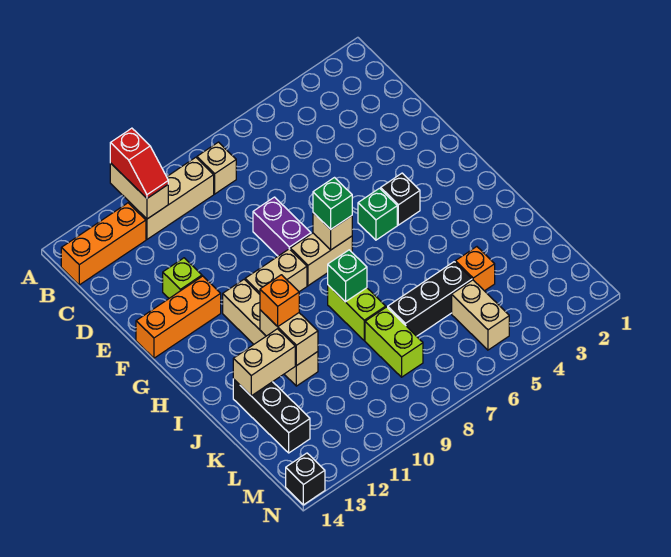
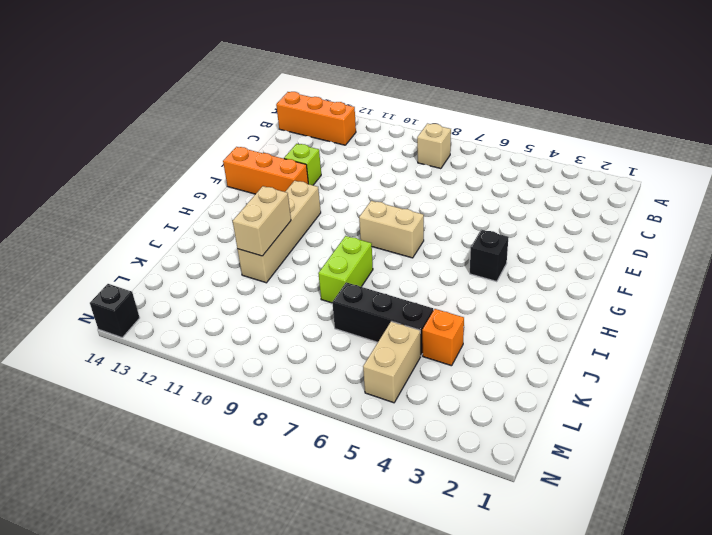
none -> tan brick B9:B11 level 1
none -> purple brick E8:F8 level 1
none -> green brick G5 level 1

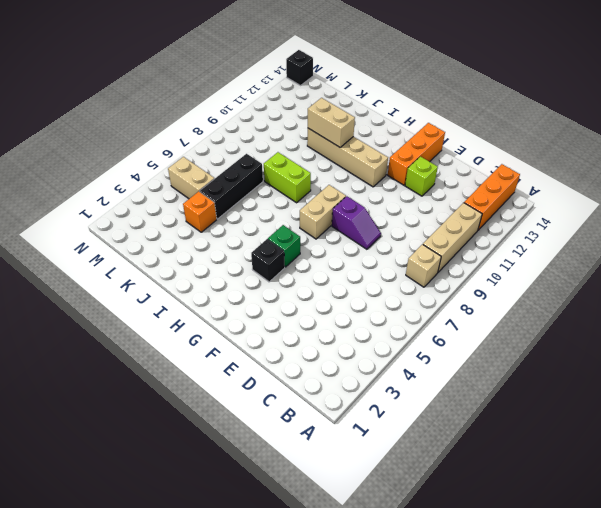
purple slope E8:F8 level 1 top F -> purple brick E8:F8 level 1
none -> tan brick G9:G10 level 1
none -> black brick J13:L13 level 1
none -> lime brick K8:L8 level 1

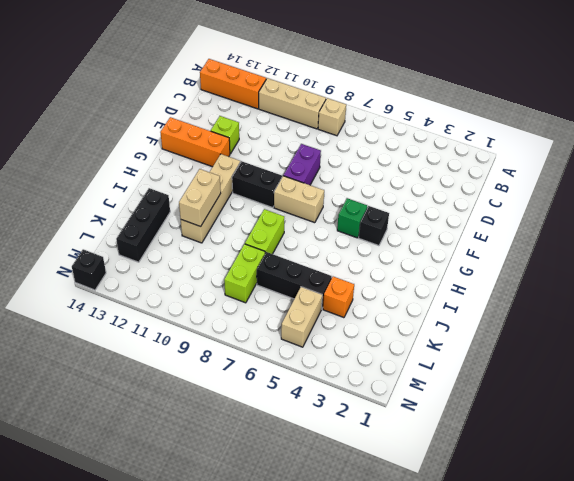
black brick G9:G10 level 1 -> tan brick G9:G10 level 1
none -> tan brick A11:B11 level 2
none -> tan brick G7 level 2
none -> green brick I8 level 2

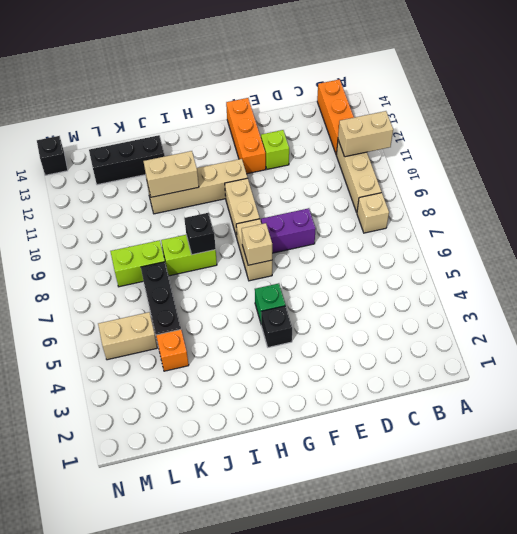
black brick I8 level 2 -> green brick I8 level 2
none -> tan brick J12:J13 level 2
none -> red slope A11:B11 level 3 top A
none -> green brick G7 level 3

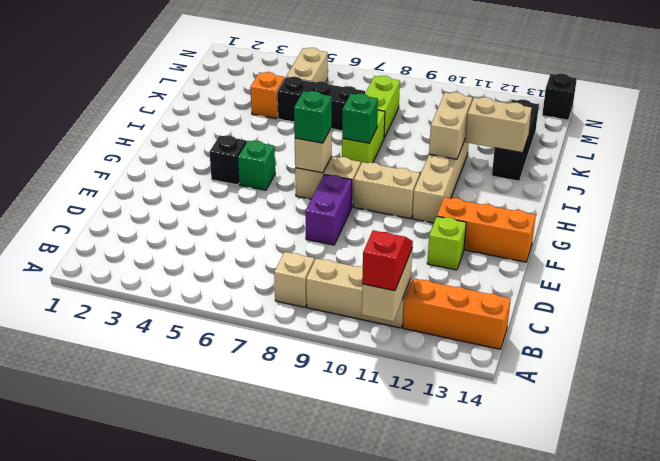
none -> orange brick I11 level 3

